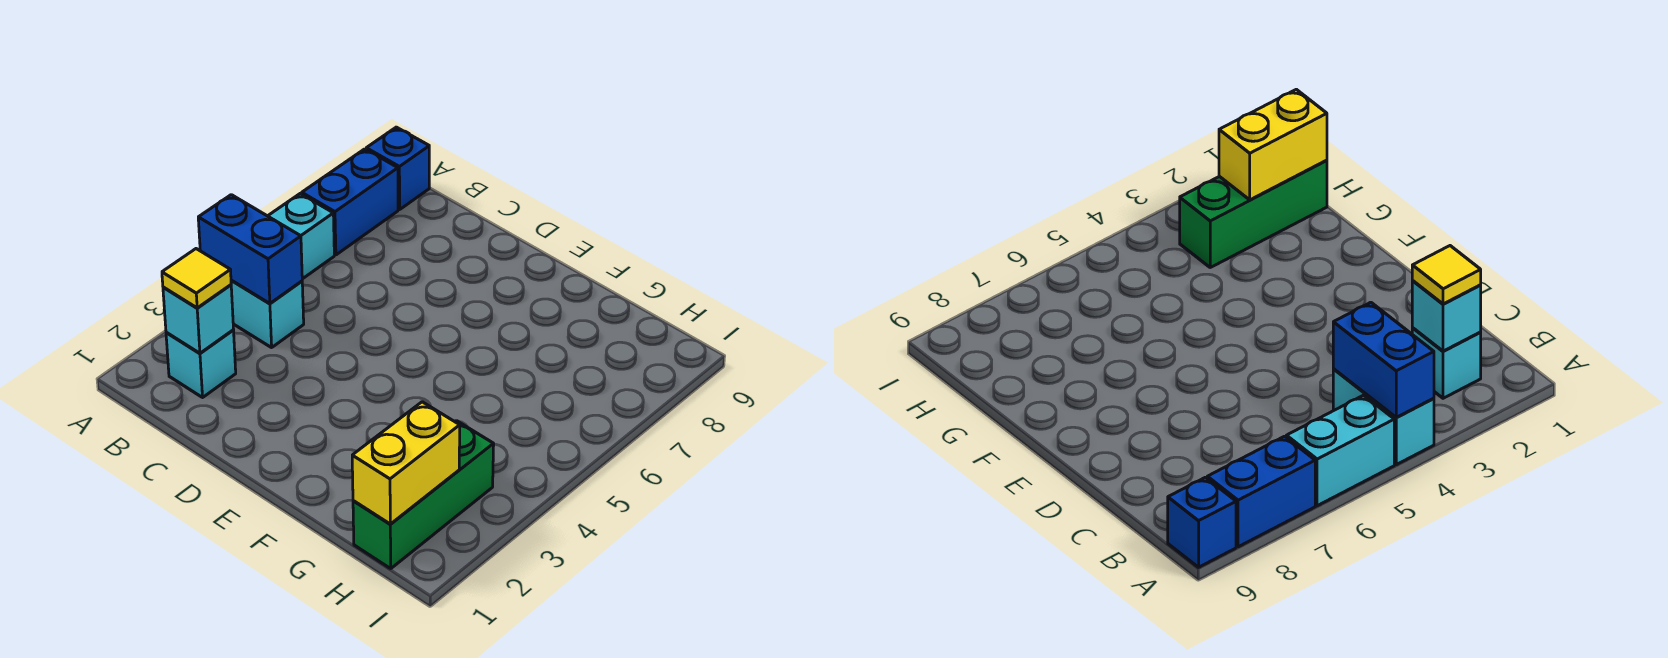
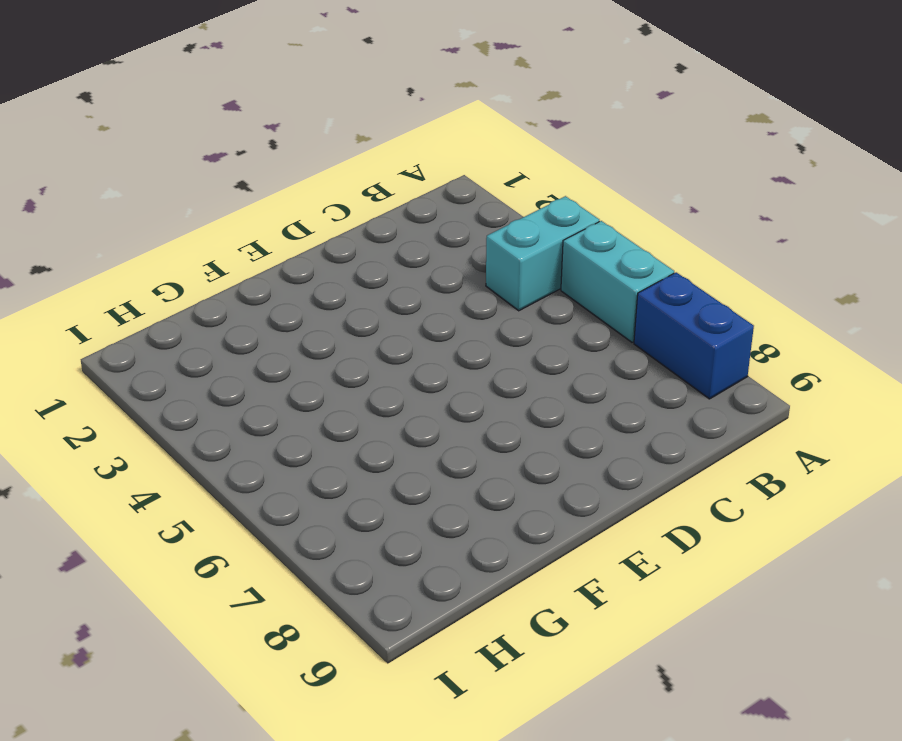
none -> blue brick A9 level 1
none -> cyan brick B2 level 1

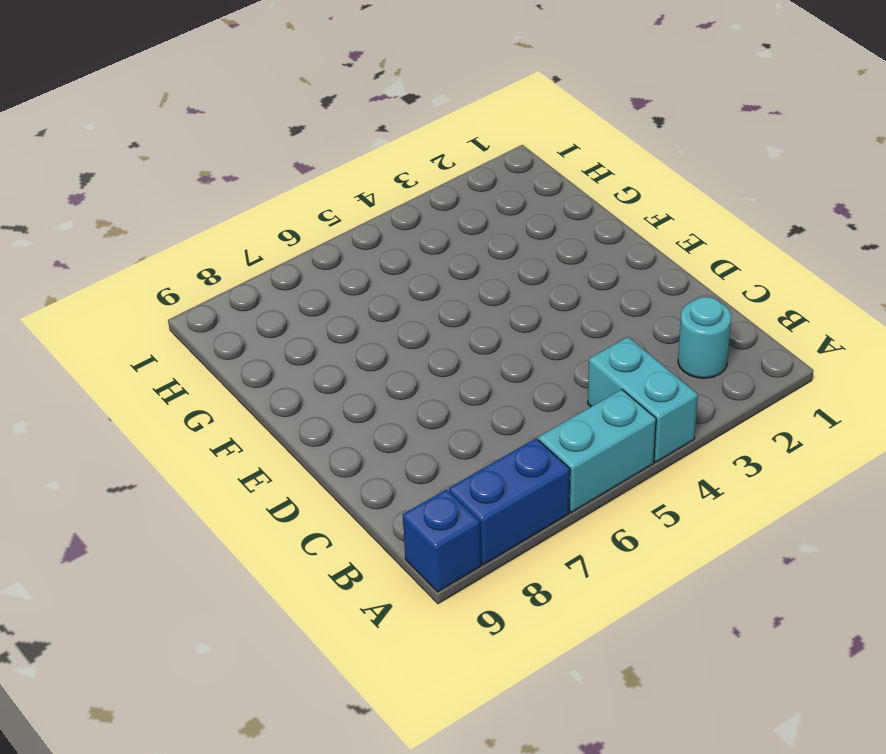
cyan round brick B2 level 1 -> cyan brick B2 level 1
none -> green brick H1:H3 level 1
none -> blue brick A4:B4 level 2

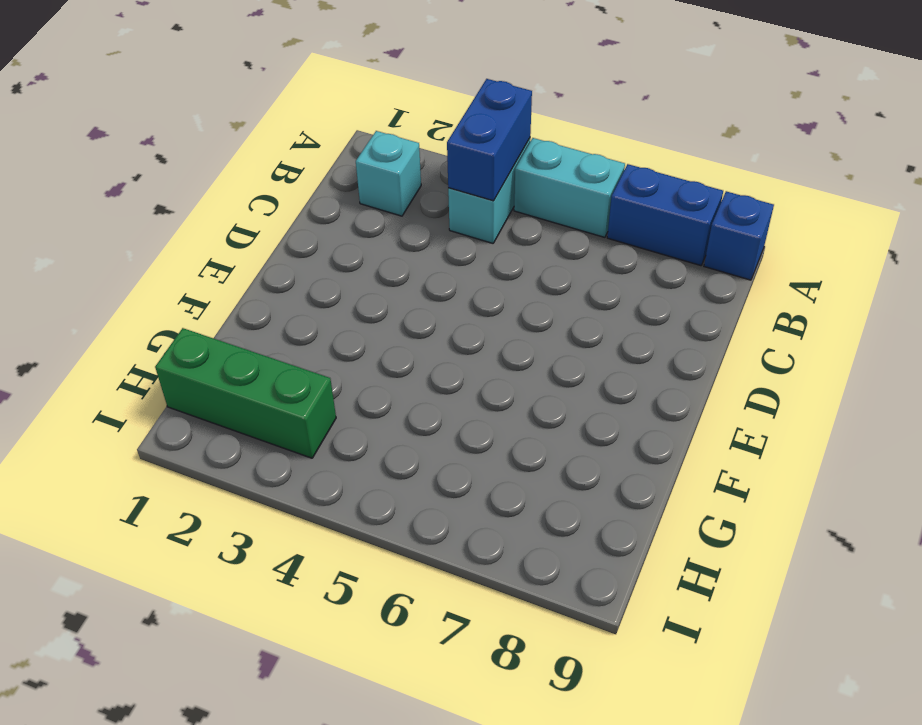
none -> cyan brick B2 level 2
none -> yellow brick H1:H2 level 2

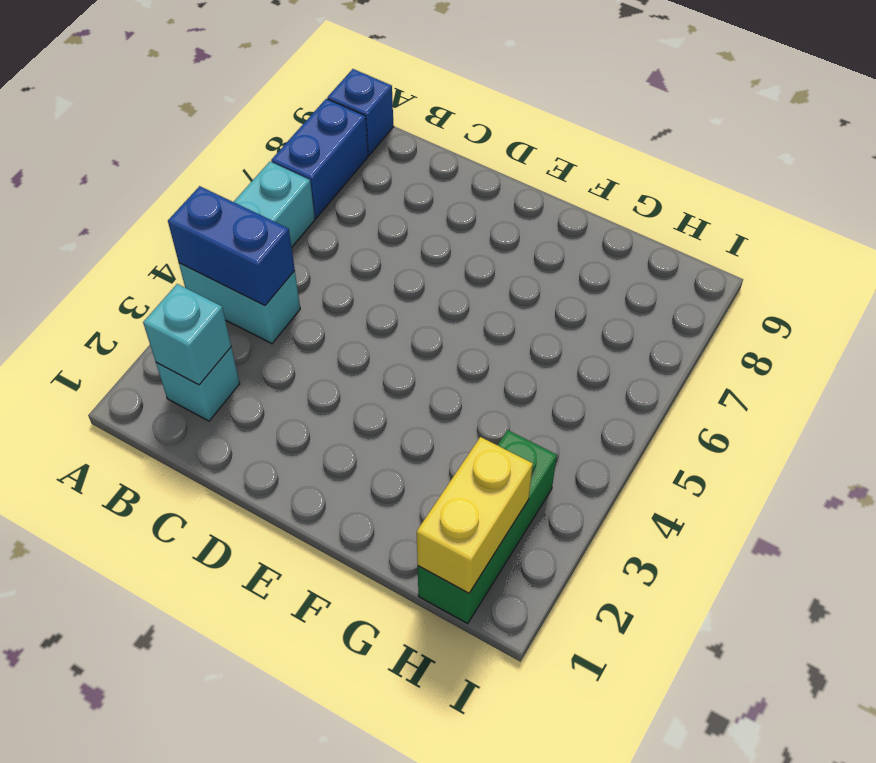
none -> yellow tile B2 level 3

